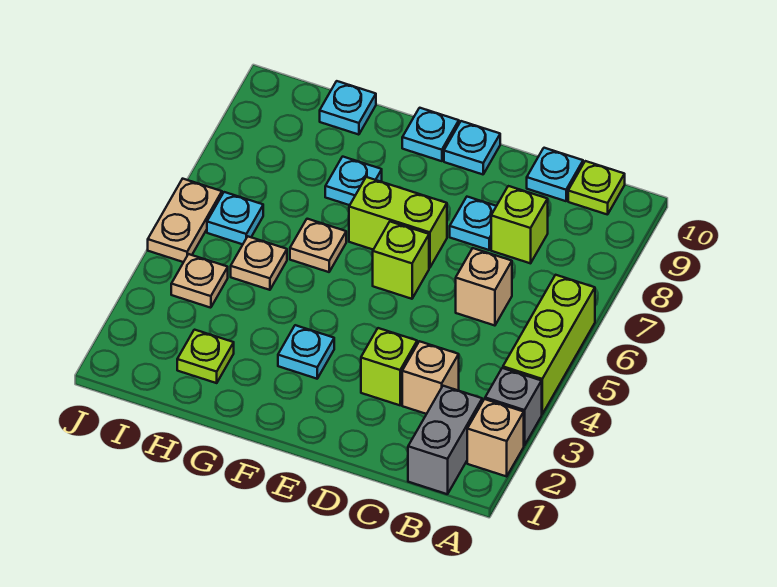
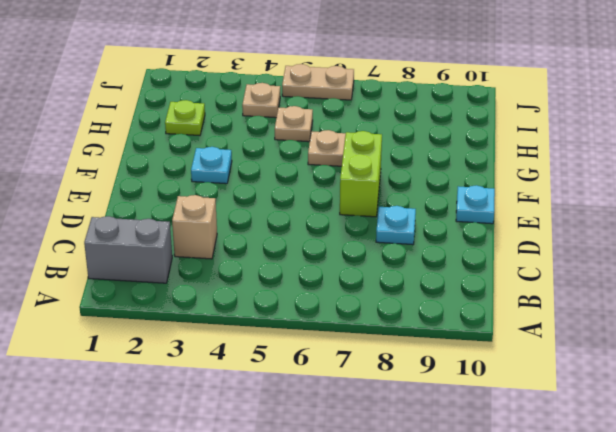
none -> tan brick A2 level 1
none -> grey brick A3 level 1
none -> lime brick A4:A6 level 1

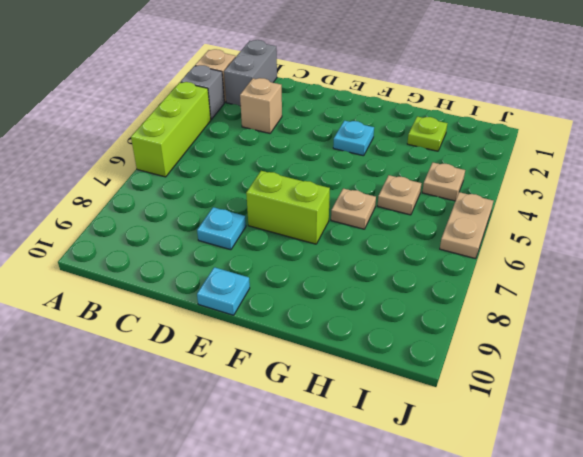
none -> lime plate B10 level 1
none -> tan brick C6 level 1
none -> lime brick C8 level 1

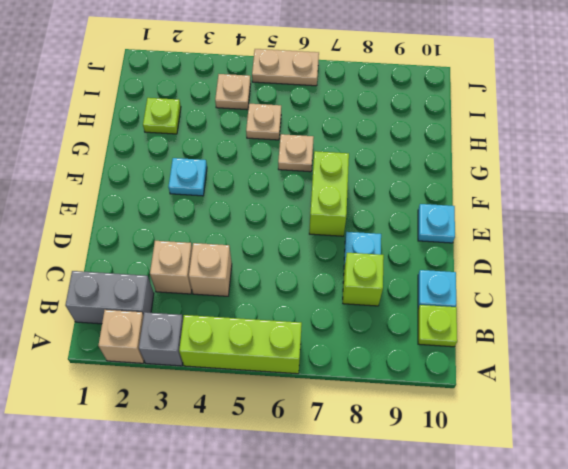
tan brick C4 level 1 -> tan brick C6 level 1
none -> lime brick D3 level 1
none -> lime brick E6 level 1
none -> cyan plate F10 level 1

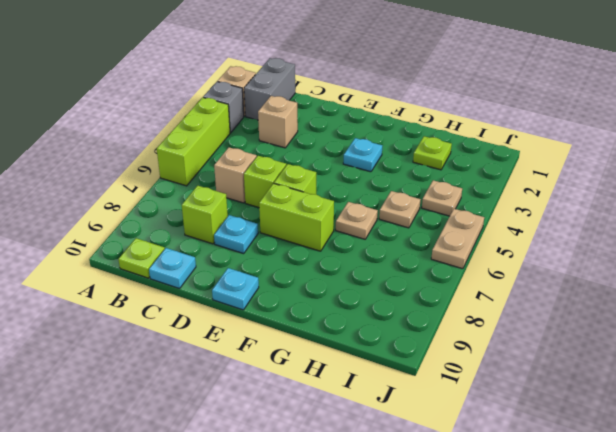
lime brick D6 level 1 -> lime brick D3 level 1
none -> cyan plate F10 level 1
none -> cyan plate G8 level 1
none -> cyan plate H10 level 1

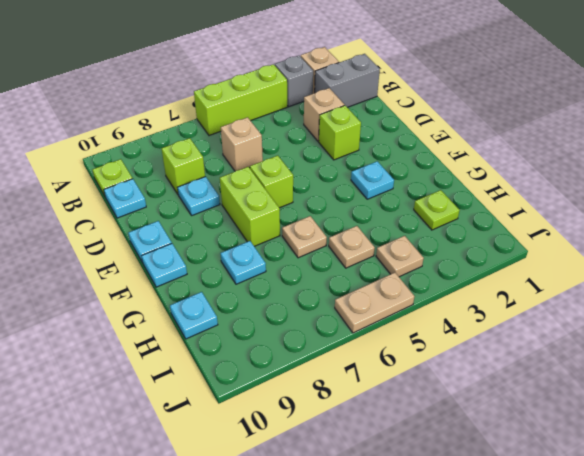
none -> cyan plate I6 level 1

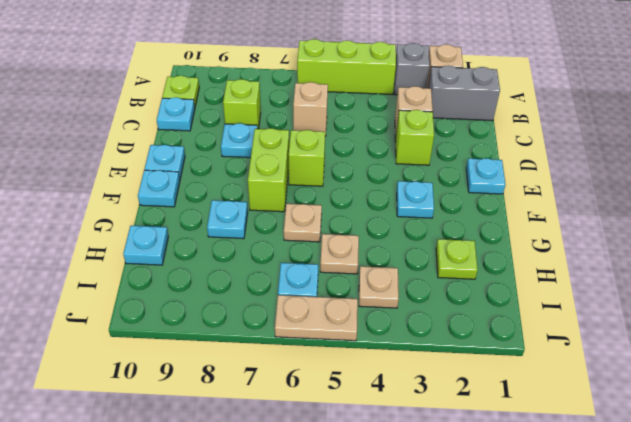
cyan plate E1 level 1 -> none

